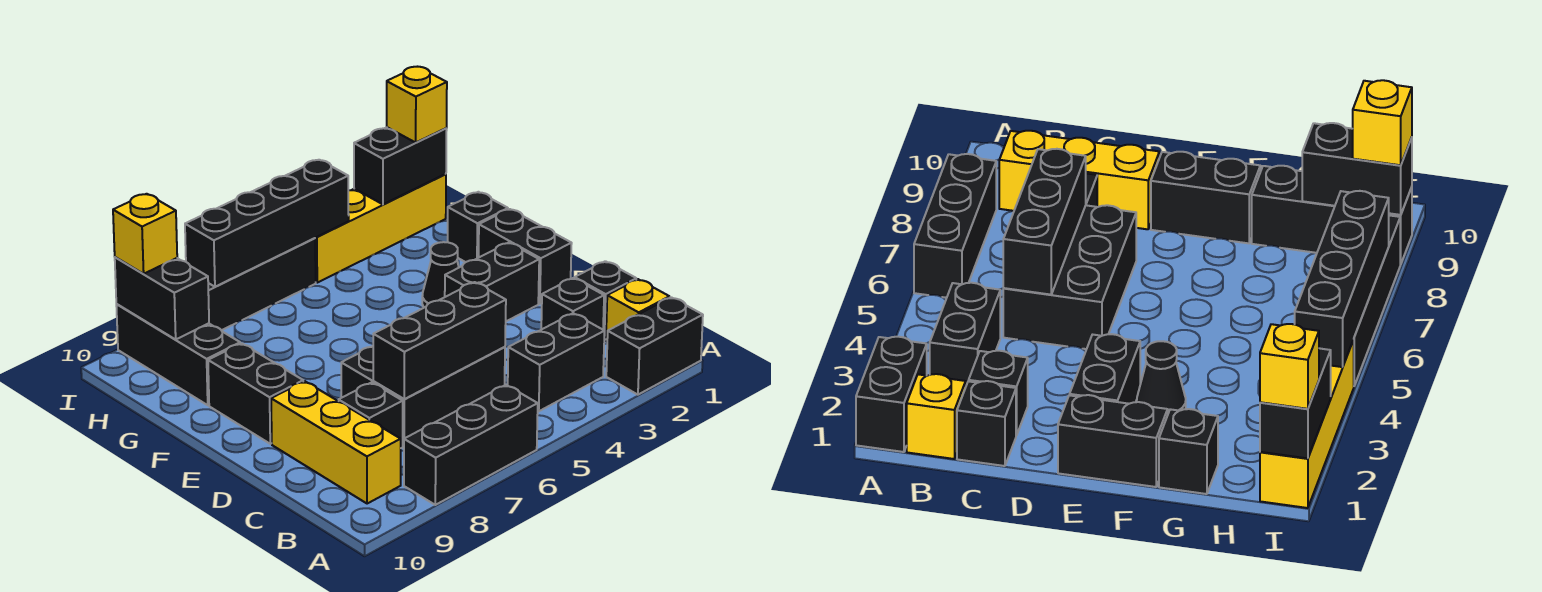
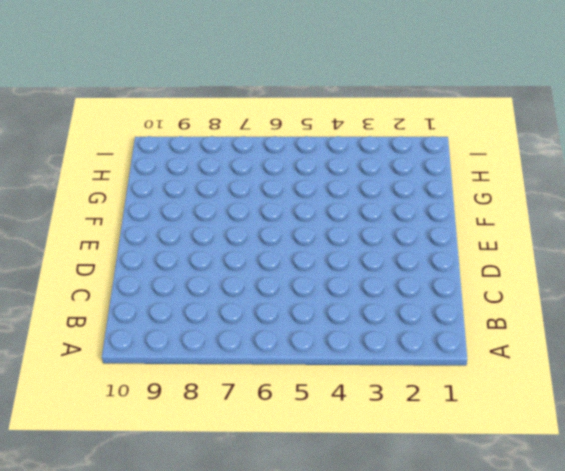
none -> black brick A1:A2 level 1
none -> black brick A6:A8 level 1
none -> yellow brick B1 level 1

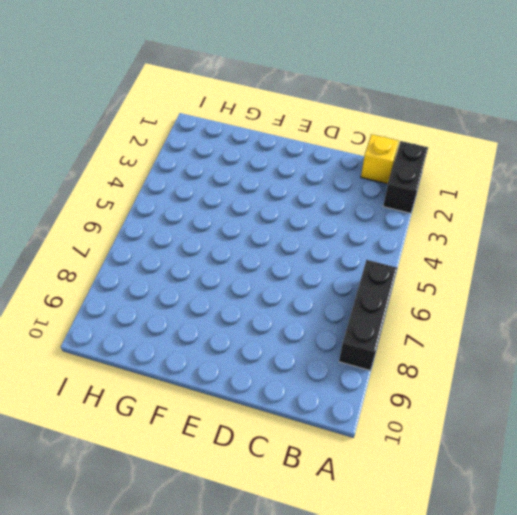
none -> black brick B3:B4 level 1
none -> yellow brick B9:D9 level 1
none -> black brick C1 level 1

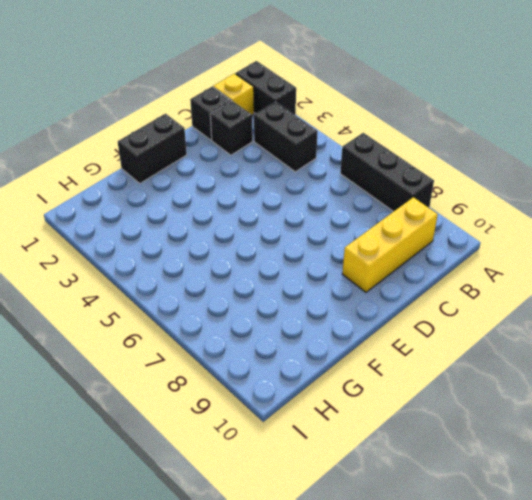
none -> black brick C5:D7 level 1
none -> black brick C8 level 1
none -> black brick E2:E3 level 1

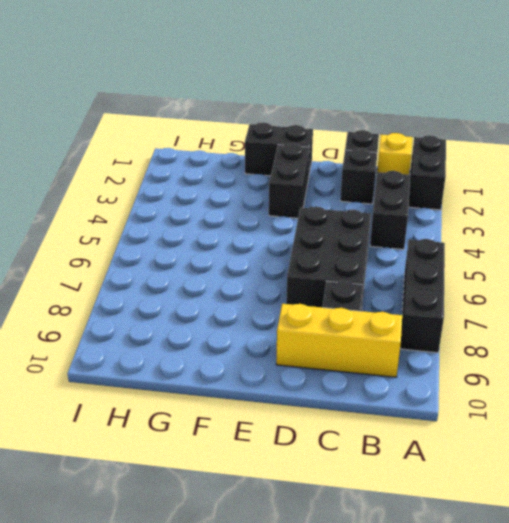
none -> black brick E9:F9 level 1
none -> black cone F3 level 1
none -> black brick G1 level 1

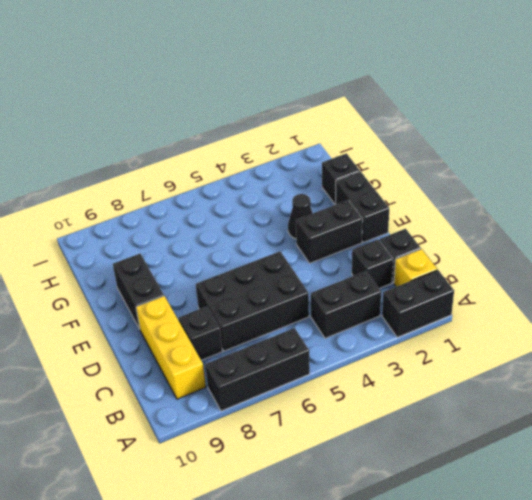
none -> black brick G9:I9 level 1
none -> yellow brick I1:I4 level 1
none -> black brick I5:I8 level 1

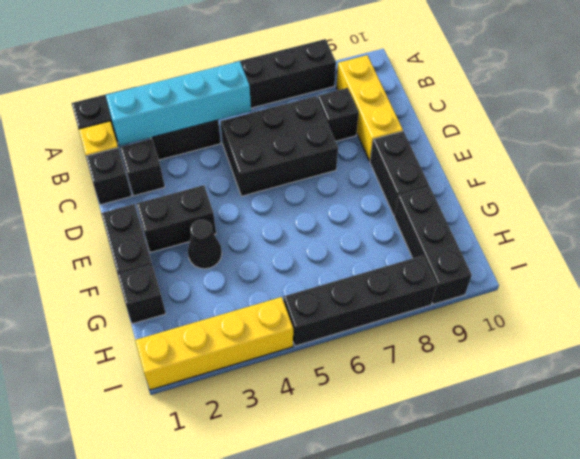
cyan brick B2:B5 level 2 -> none
none -> black brick C5:C7 level 2
none -> black brick H9:I9 level 2
none -> black brick I1:I2 level 2

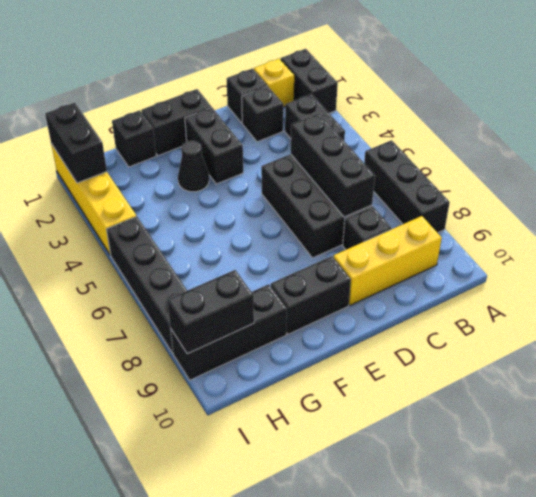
none -> black brick I4:I7 level 2
none -> yellow brick I1 level 3
none -> yellow brick I9 level 3

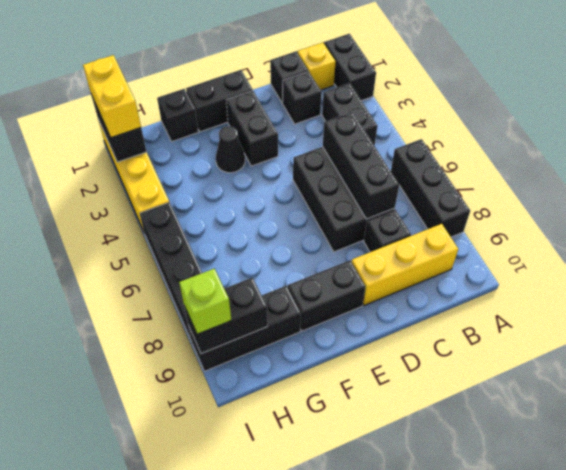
yellow brick I1:I2 level 3 -> yellow brick I1 level 3
lime brick I9 level 3 -> yellow brick I9 level 3
none -> black brick I4:I7 level 2

